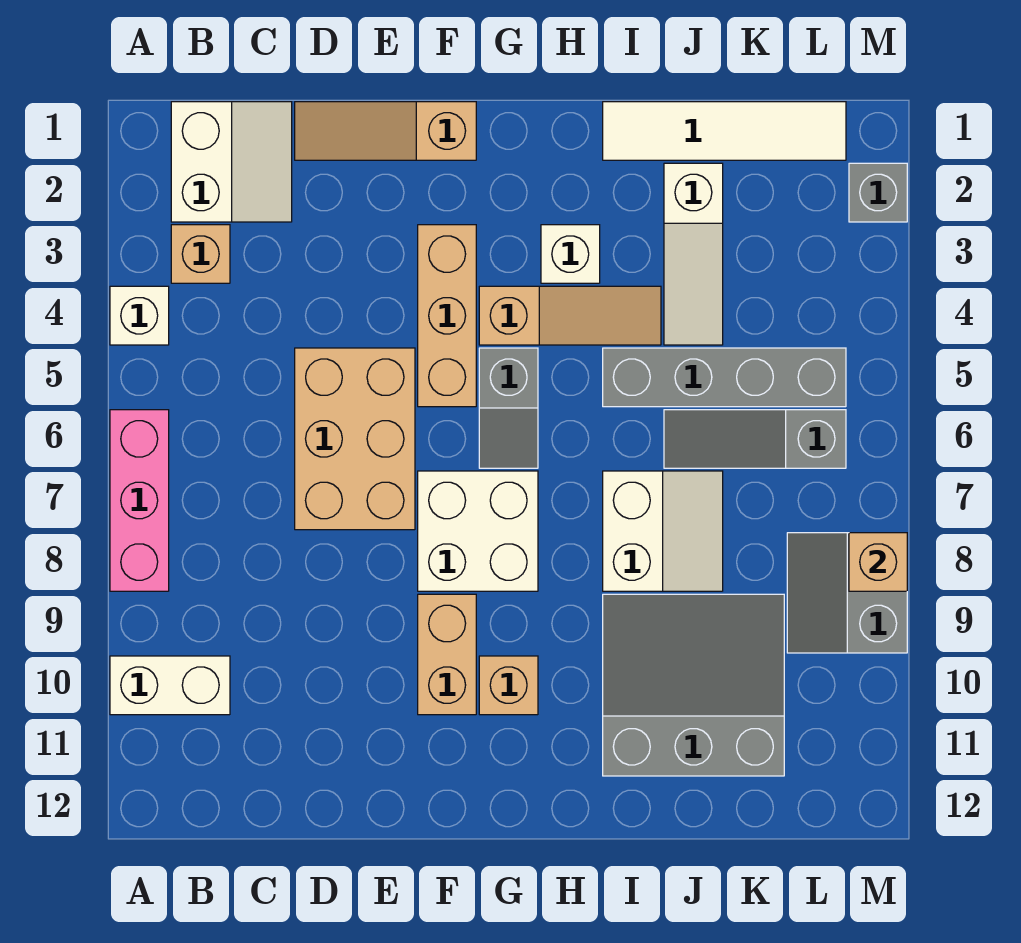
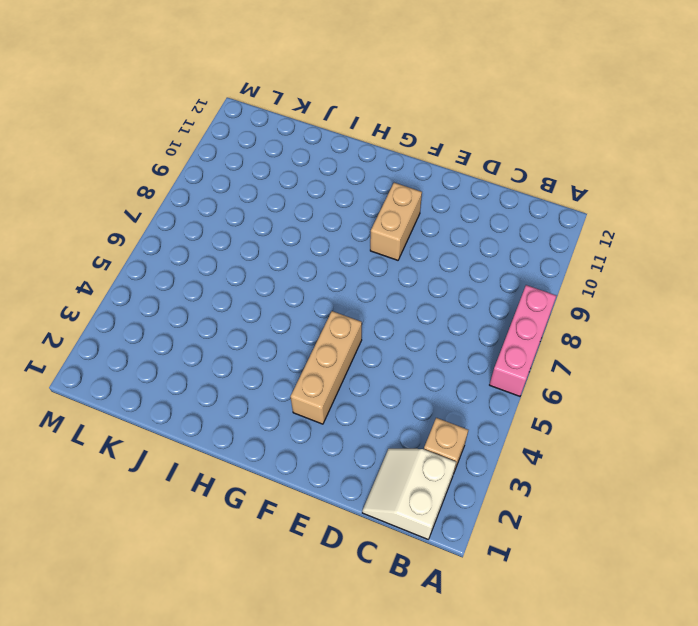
none -> white brick A4 level 1
none -> white brick A10:B10 level 1
none -> tan slope D1:F1 level 1 top F

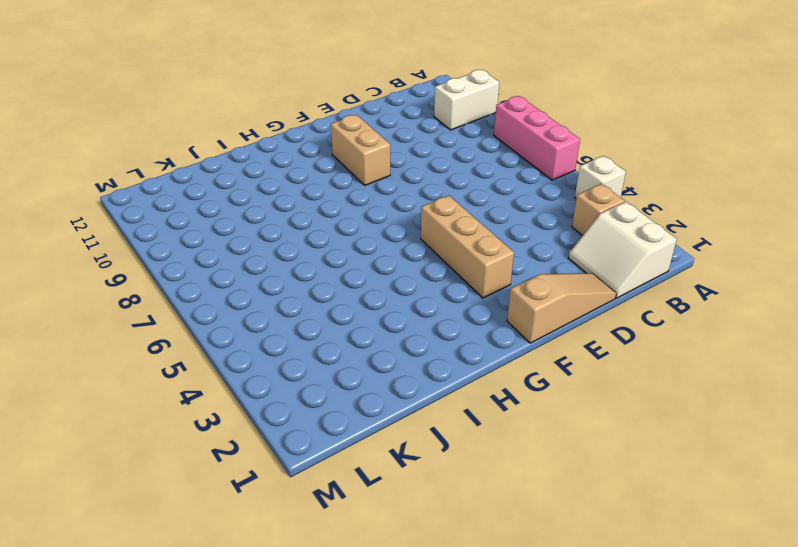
none -> tan brick D5:E7 level 1
none -> white brick F7:G8 level 1
none -> tan slope G4:I4 level 1 top G

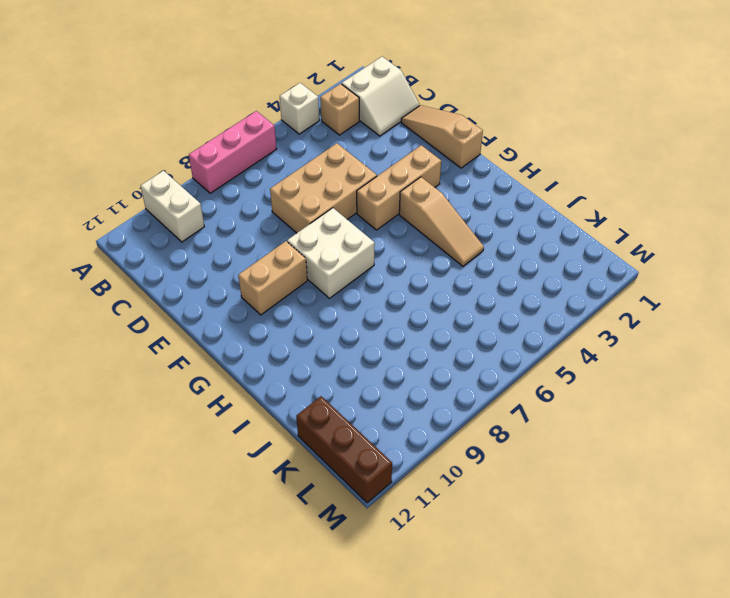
brown brick K12:M12 level 1 -> none
none -> grey slope G5:G6 level 1 top 5
none -> tan brick G10 level 1
none -> white brick H3 level 1

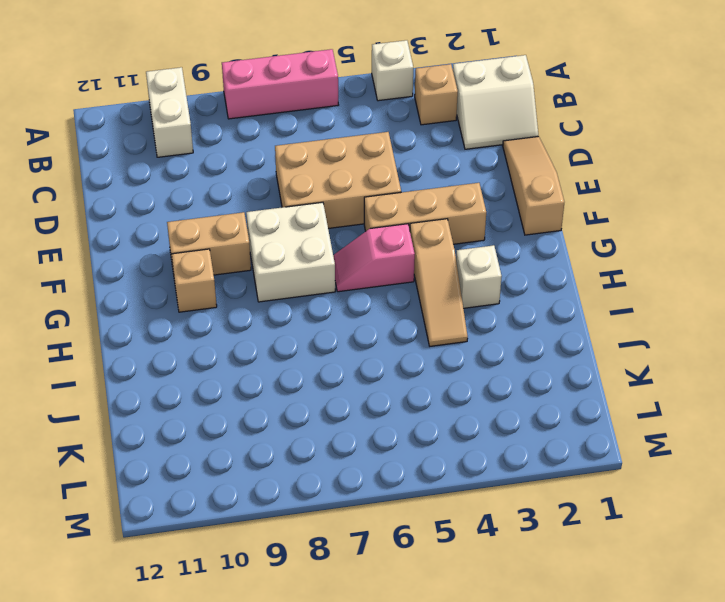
pink slope G5:G6 level 1 top 5 -> grey slope G5:G6 level 1 top 5
none -> white tile I1:L1 level 1
none -> grey brick I5:L5 level 1
none -> white slope I7:J8 level 1 top I

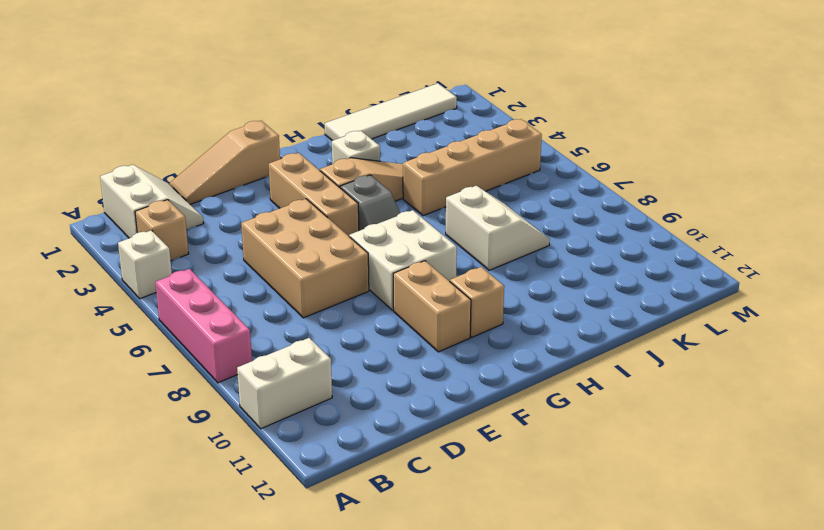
tan brick I5:L5 level 1 -> grey brick I5:L5 level 1
none -> grey slope I9:K11 level 1 top 11
none -> white slope J2:J4 level 1 top 2
none -> grey slope J6:L6 level 1 top L

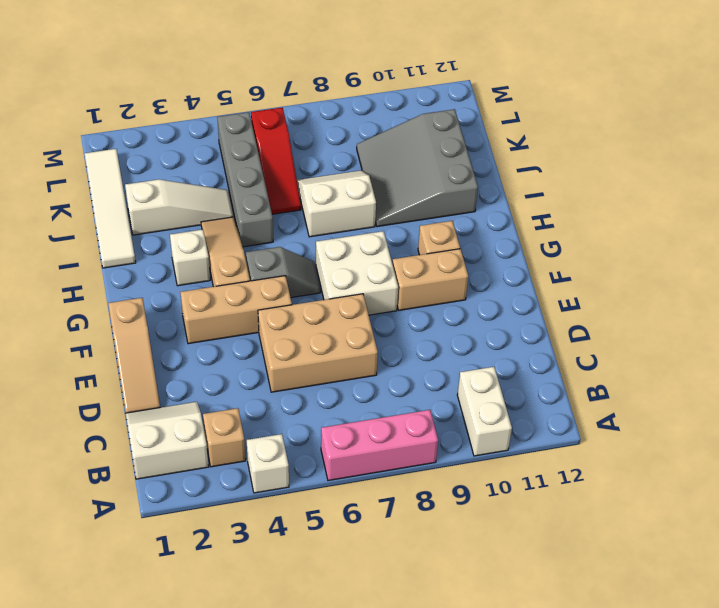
red slope J6:L6 level 1 top L -> grey slope J6:L6 level 1 top L
none -> grey slope L8:M9 level 1 top M
none -> grey brick M2 level 1
none -> tan brick M8 level 2

